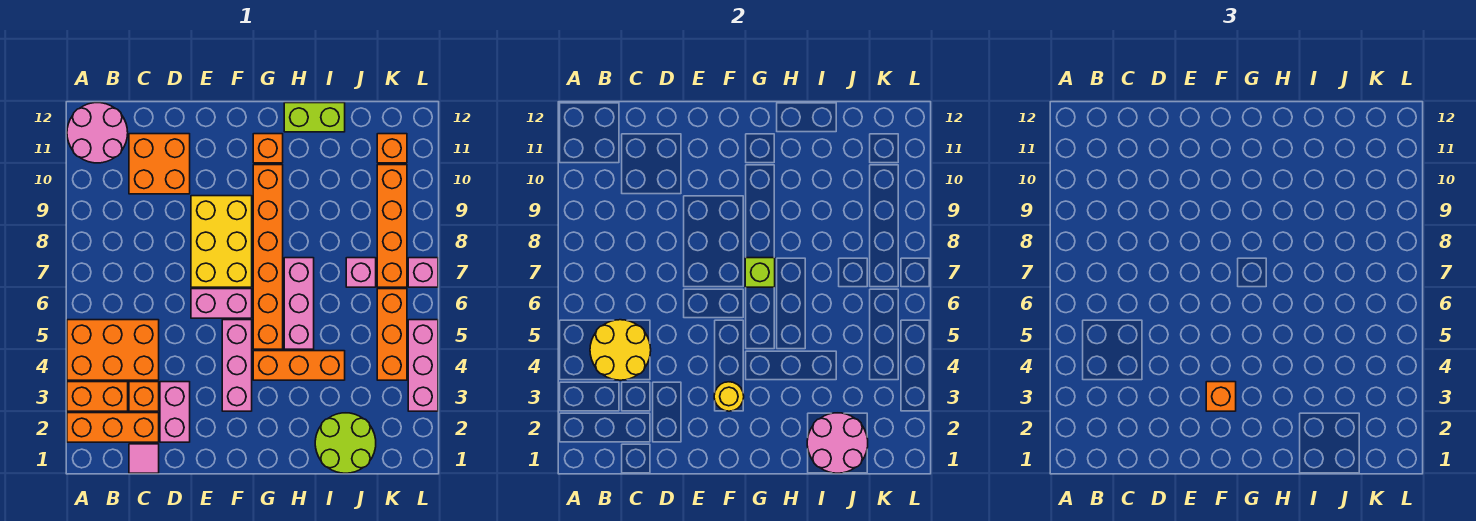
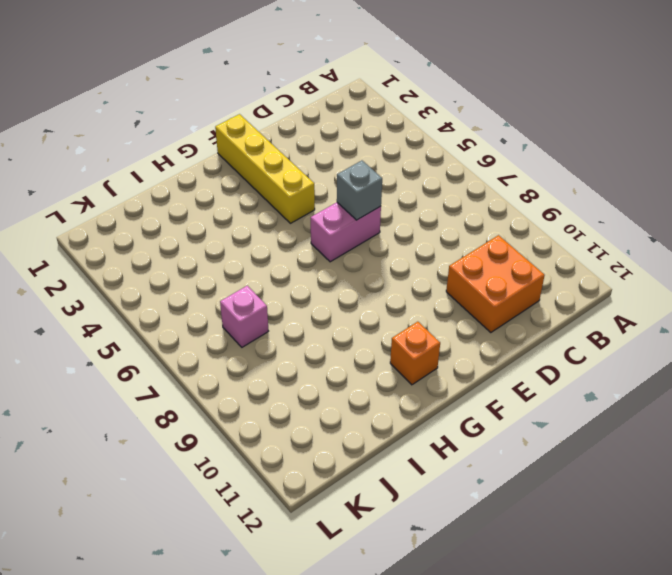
grey brick E6 level 2 -> none
yellow brick F1:F4 level 1 -> pink brick F3:F5 level 1
none -> orange brick A2:C2 level 1
none -> orange brick A3:B3 level 1
none -> orange brick A4:C5 level 1

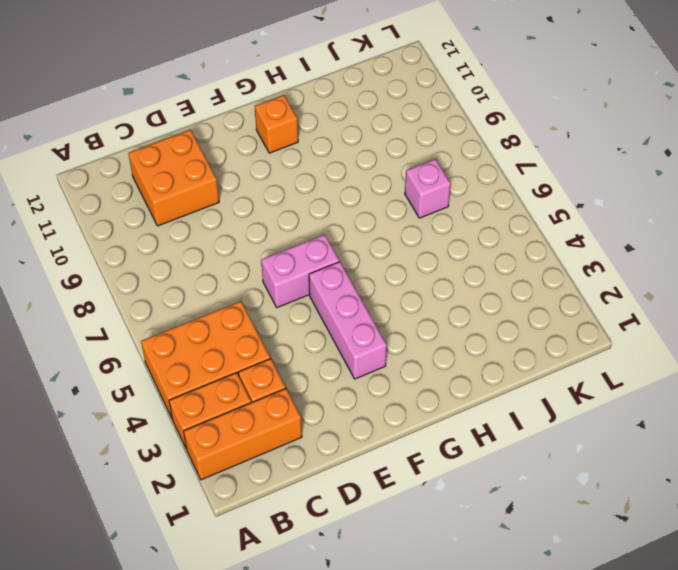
none -> pink round brick A11:B12 level 1
none -> pink tile C1 level 1
none -> pink brick D2:D3 level 1

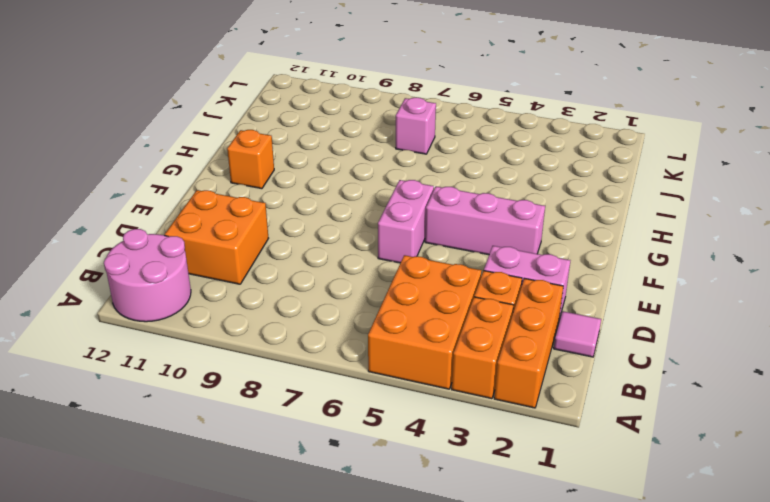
none -> yellow brick E7:F9 level 1
none -> orange brick G4:I4 level 1
none -> orange brick G5:G10 level 1

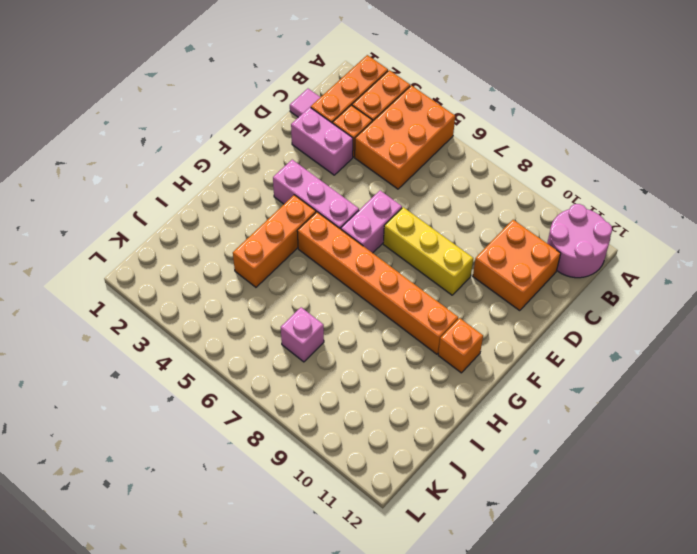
yellow brick E7:E9 level 1 -> yellow brick E7:F9 level 1
none -> pink brick H5:H7 level 1
none -> lime brick H12:I12 level 1
none -> lime round brick I1:J2 level 1

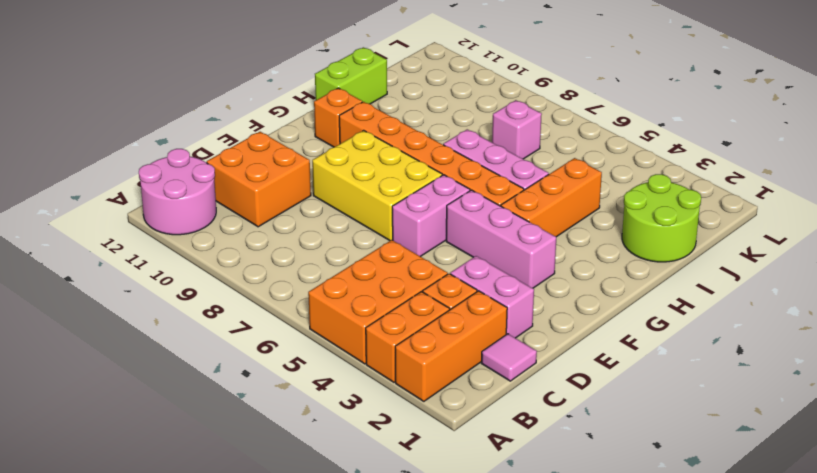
none -> orange brick K4:K6 level 1
none -> orange brick K7:K10 level 1
none -> orange brick K11 level 1

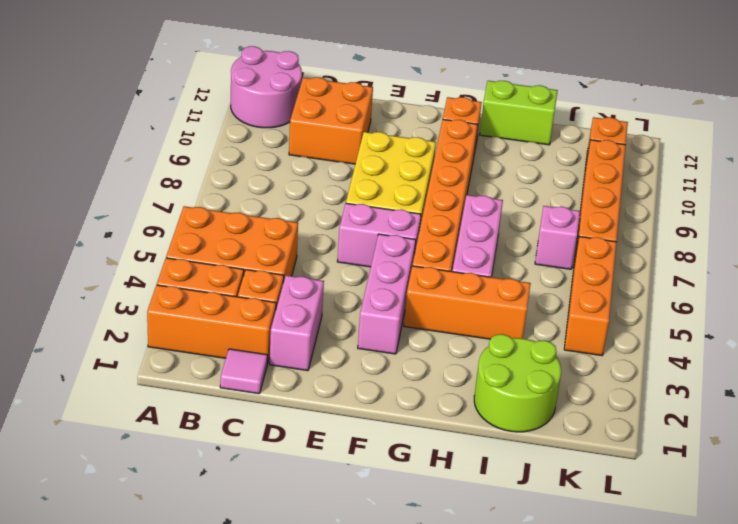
none -> pink brick L3:L5 level 1
none -> pink brick L7 level 1
none -> yellow round brick B4:C5 level 2

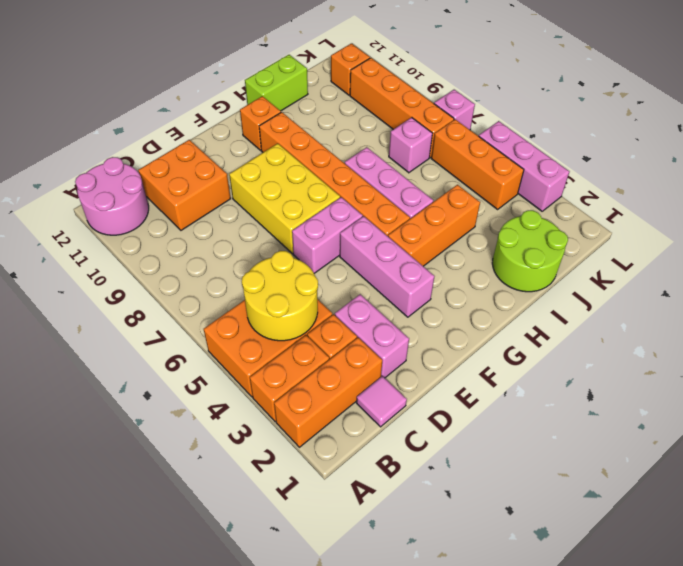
none -> yellow round brick F3 level 2
none -> lime brick G7 level 2
none -> pink round brick I1:J2 level 2

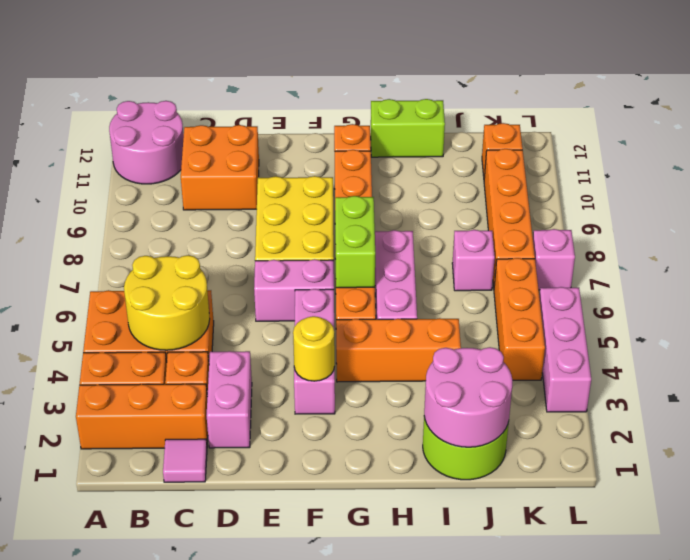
lime brick G6:G7 level 2 -> lime brick G7 level 2
none -> orange brick F3 level 3

